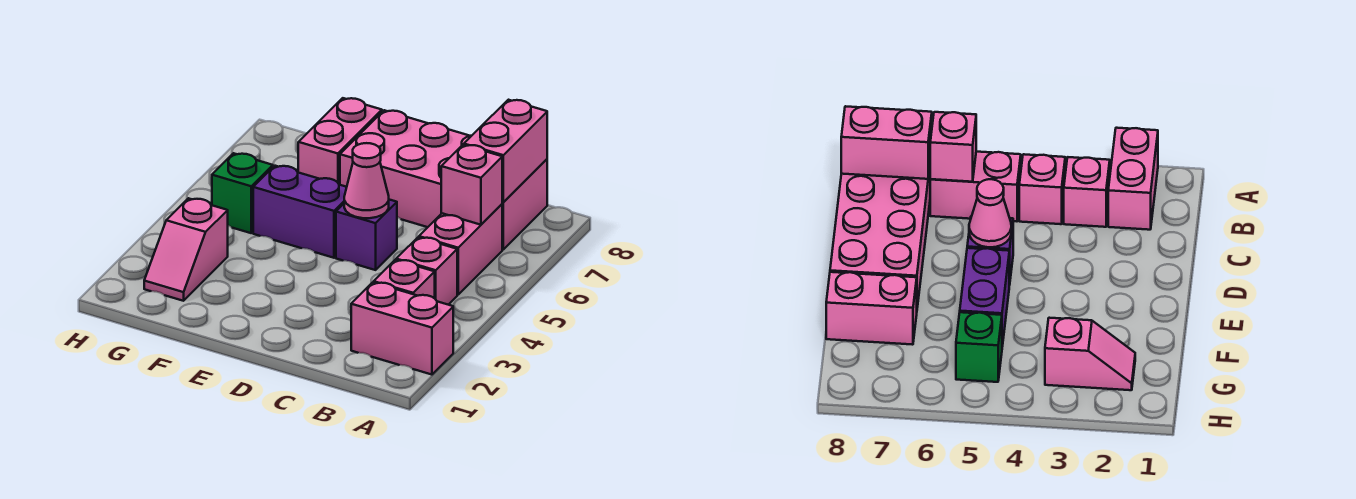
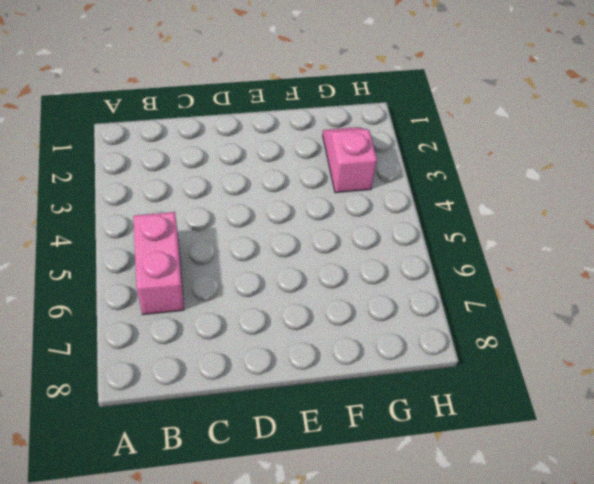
none -> pink brick A2:B2 level 1
none -> pink brick B3 level 1
none -> pink brick B4 level 1

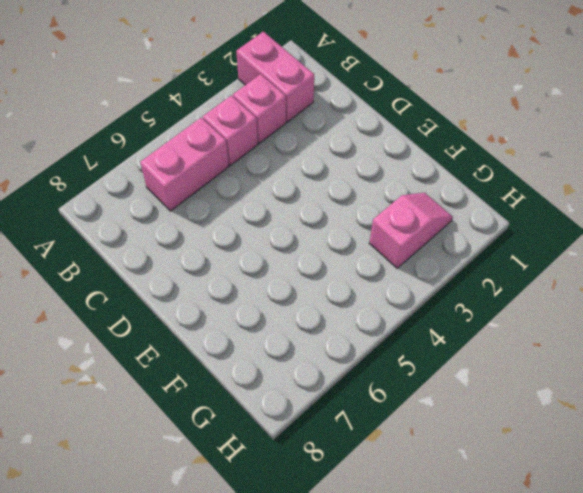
none -> pink brick B7:E8 level 1
none -> purple brick D5 level 1
none -> purple brick E5:F5 level 1

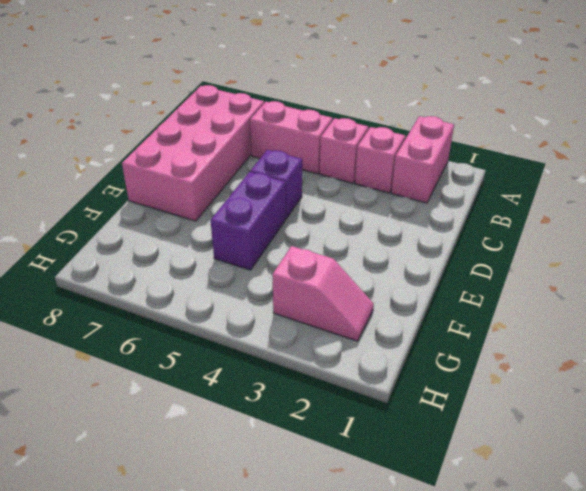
none -> pink brick F7:F8 level 1
none -> green brick G5 level 1
none -> pink brick B6 level 2

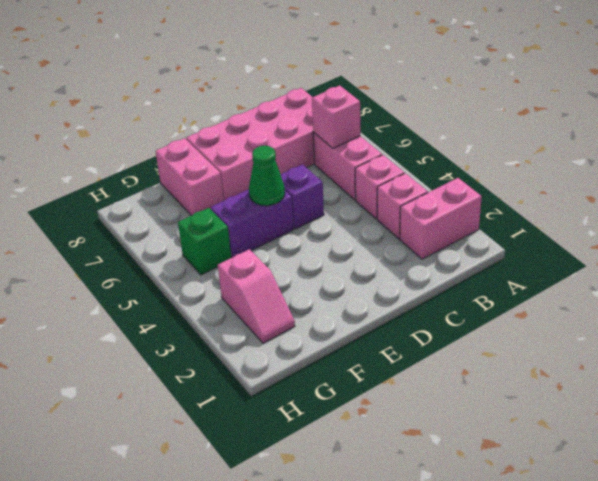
green cone E5 level 2 -> none
none -> pink brick B7:B8 level 2
none -> pink cone D5 level 2

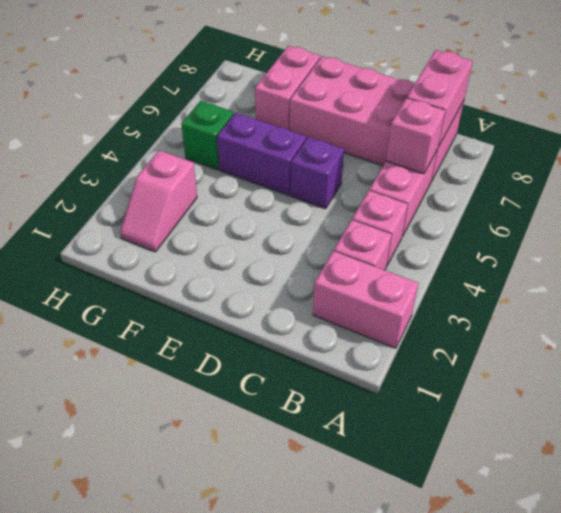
none -> pink cone D5 level 2

